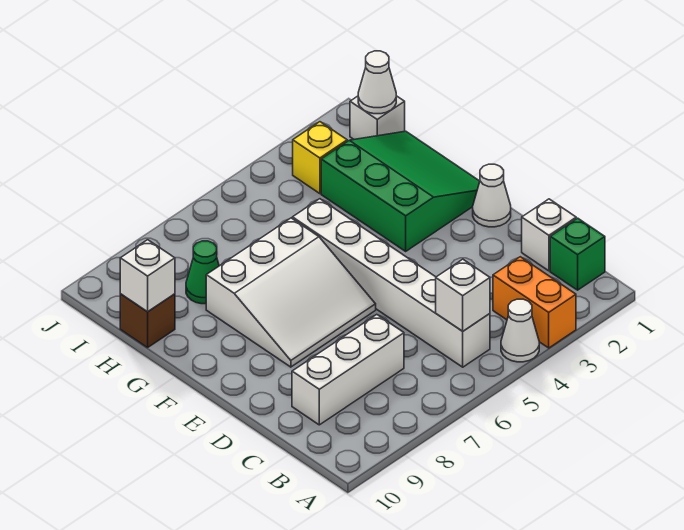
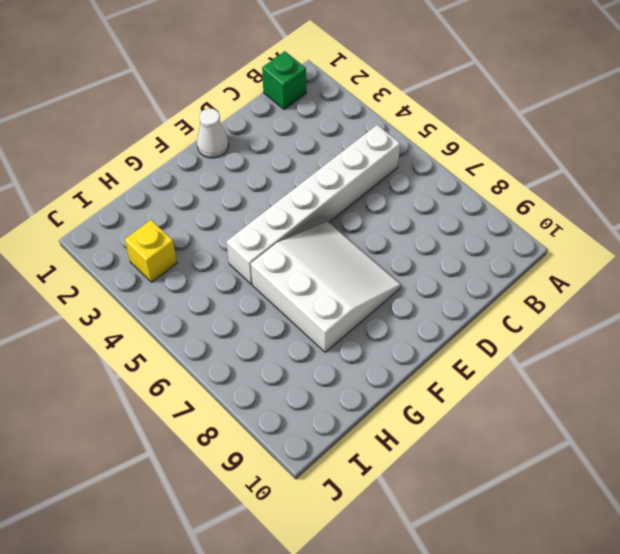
none -> orange brick A3:B3 level 1
none -> white cone A4 level 1
none -> white brick C1 level 1

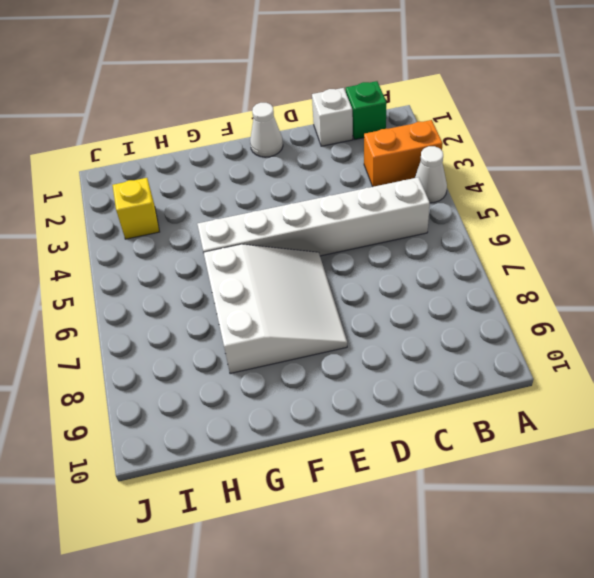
none -> white brick C7:C9 level 1
none -> green slope F1:H3 level 1 top 3
none -> green cone H8 level 1

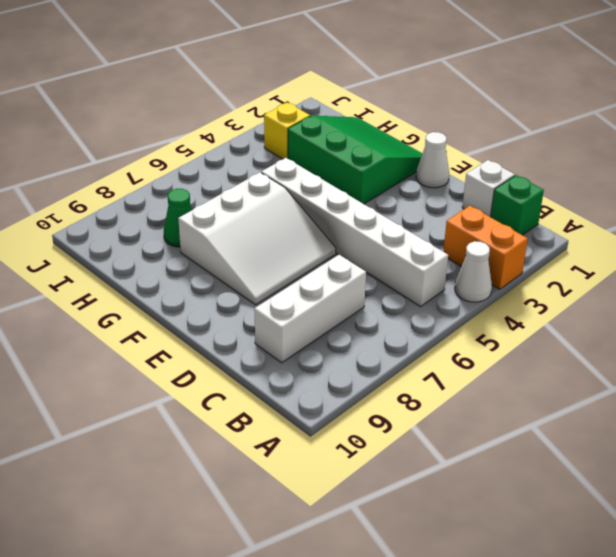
none -> brown brick H10 level 1
none -> white brick I1 level 1
none -> white brick B5 level 2

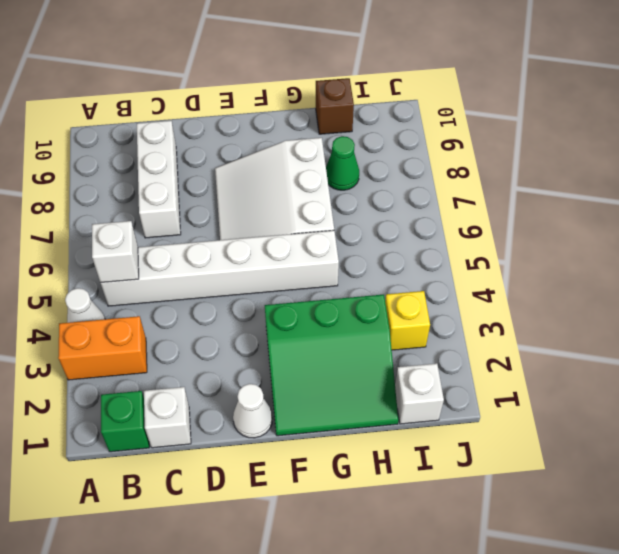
none -> white brick H10 level 2
none -> white cone I1 level 2

